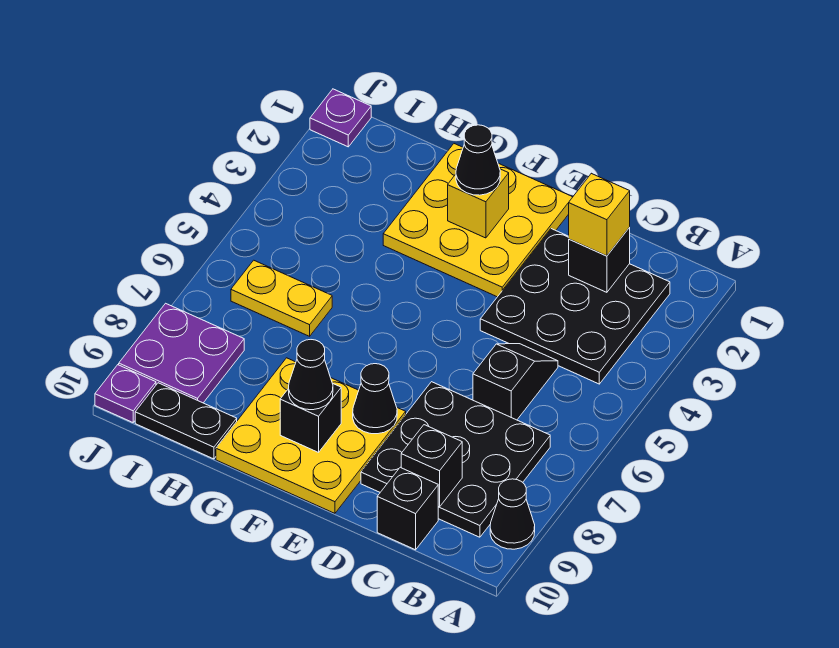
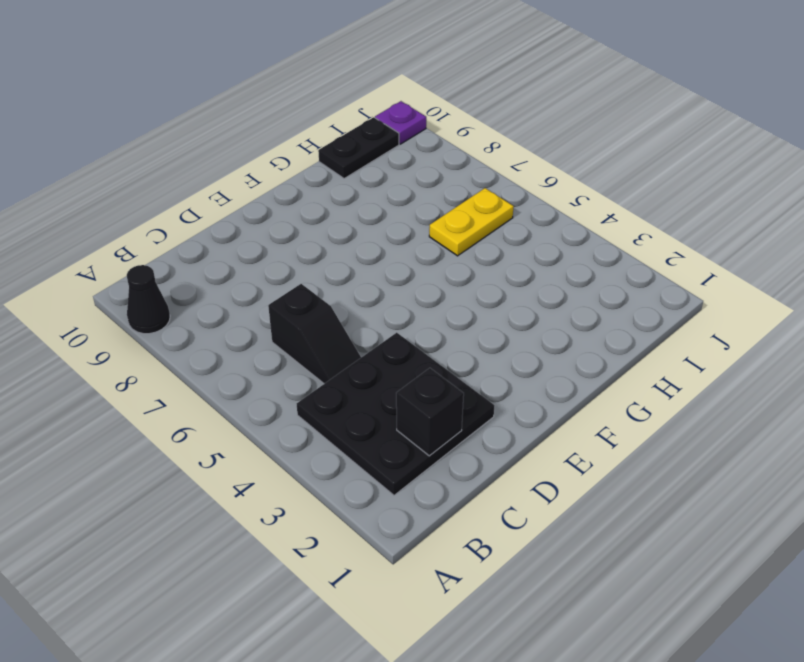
none -> black plate B7:D9 level 1
none -> black brick C10 level 1
none -> yellow plate E1:G3 level 1

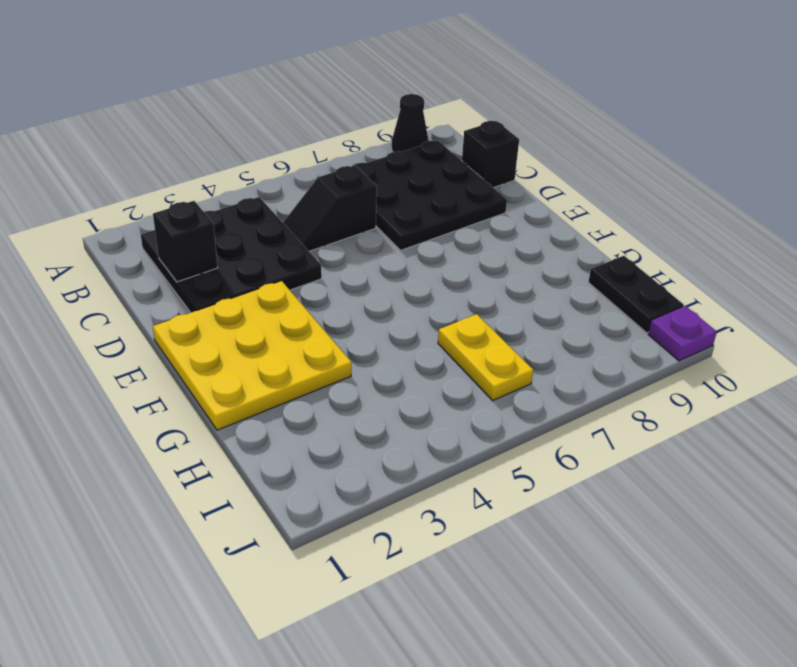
none -> yellow plate E8:G10 level 1
none -> purple plate I8:J9 level 1
none -> purple plate J1 level 1

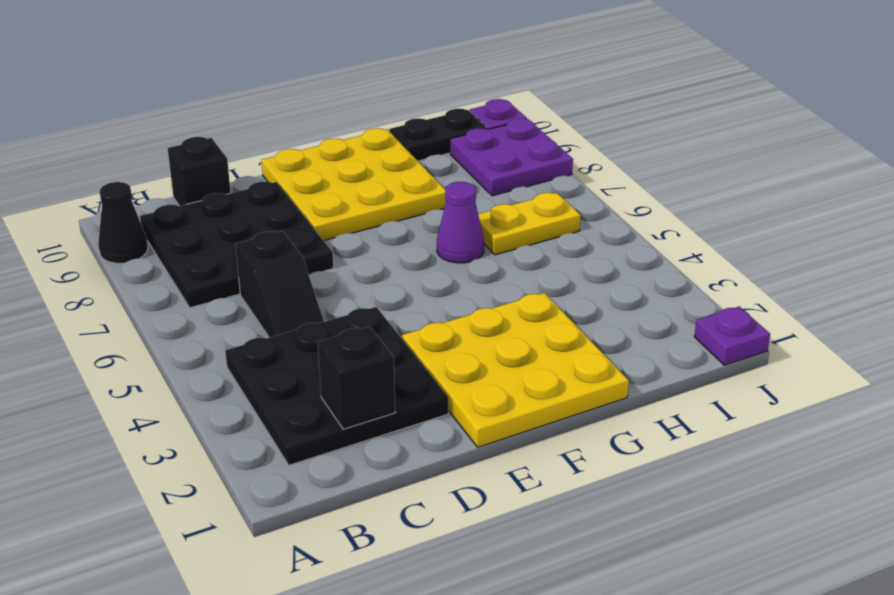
purple cone G6 level 1 -> none
none -> black brick C9 level 2
none -> black cone E8 level 2
none -> yellow brick F2 level 2

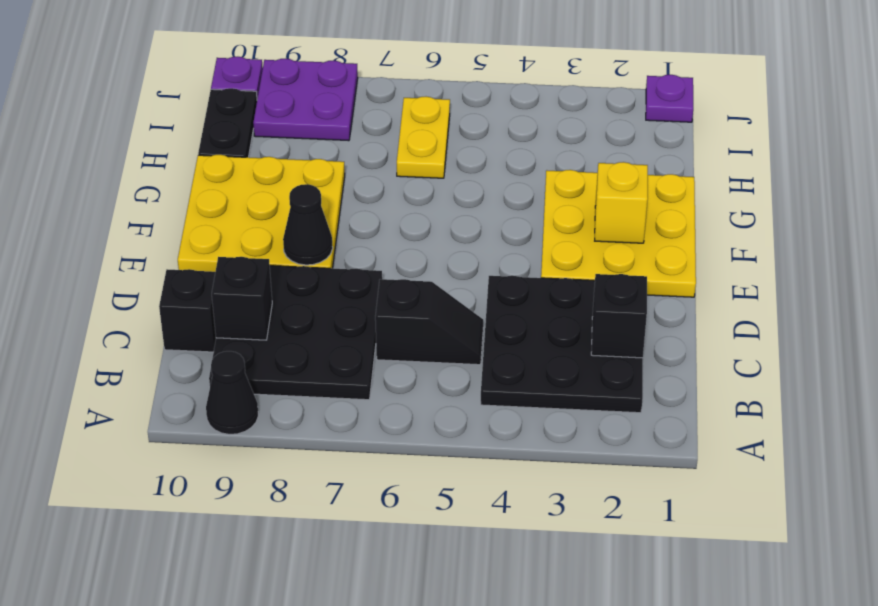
none -> black brick F9 level 2
none -> yellow brick C2 level 3
none -> black cone F2 level 3

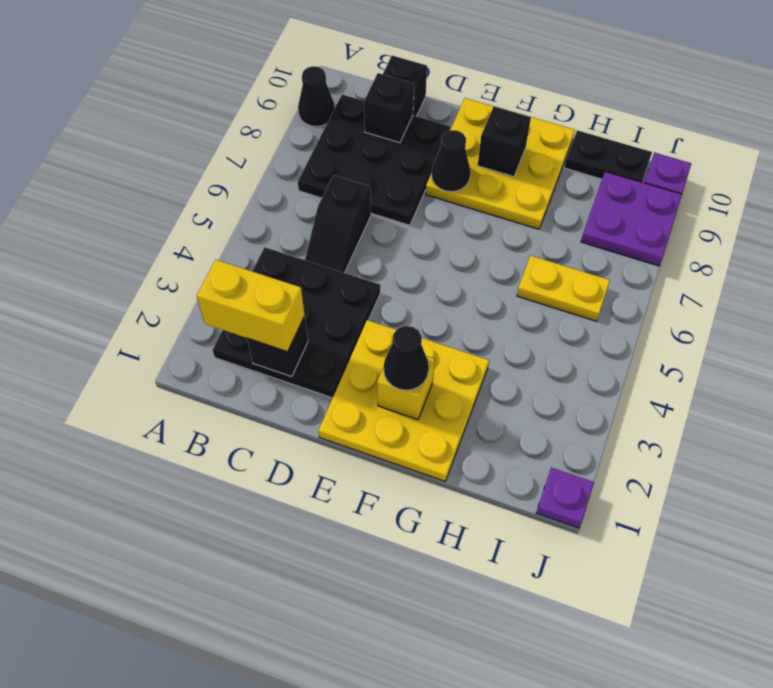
yellow brick B2:C2 level 3 -> yellow brick C2 level 3
none -> black cone F9 level 3

